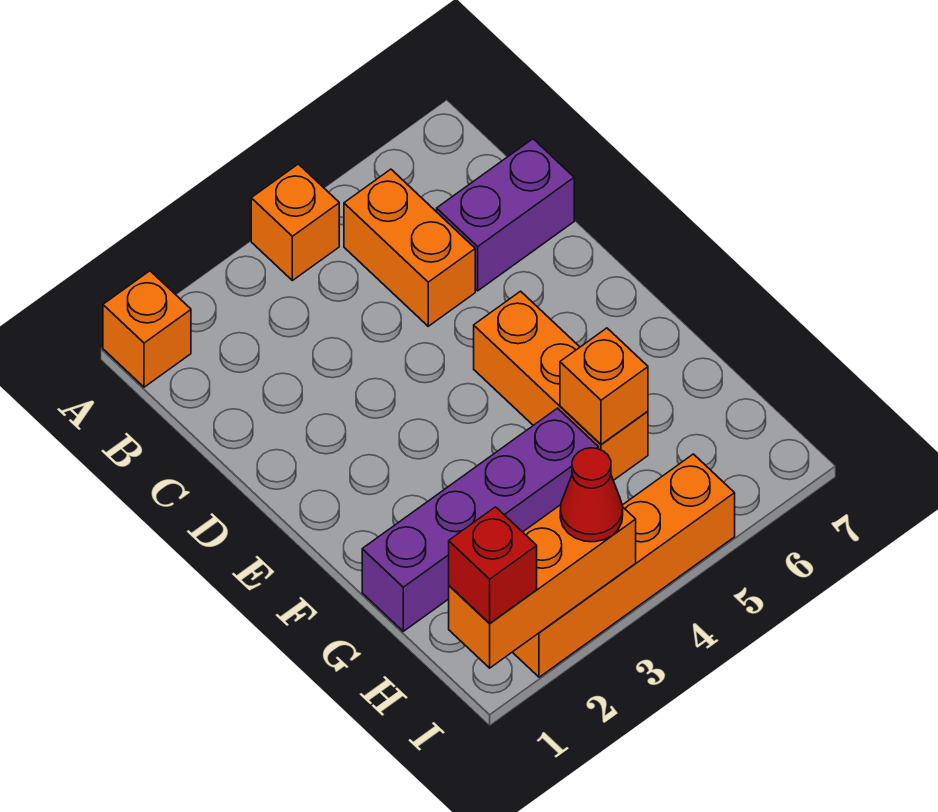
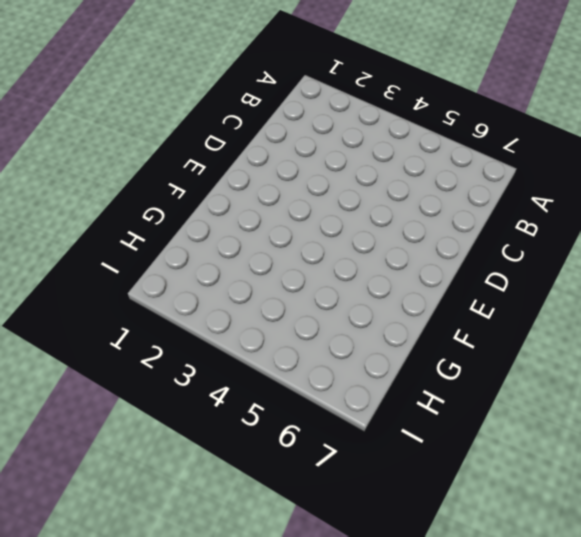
none -> orange brick A1 level 1
none -> orange brick A4 level 1

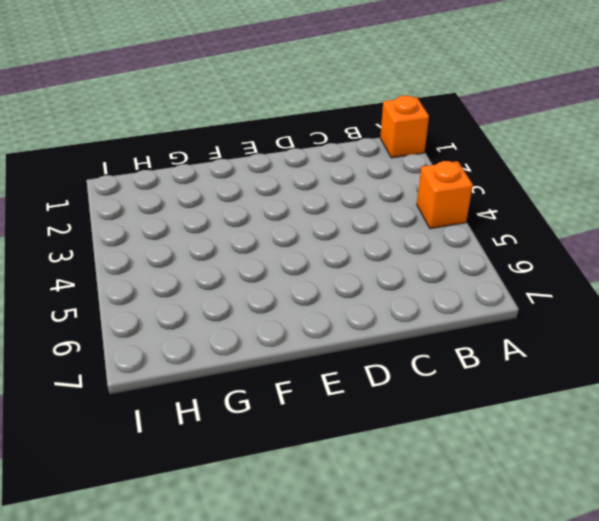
none -> orange brick B5:C5 level 1
none -> purple brick C6:C7 level 1

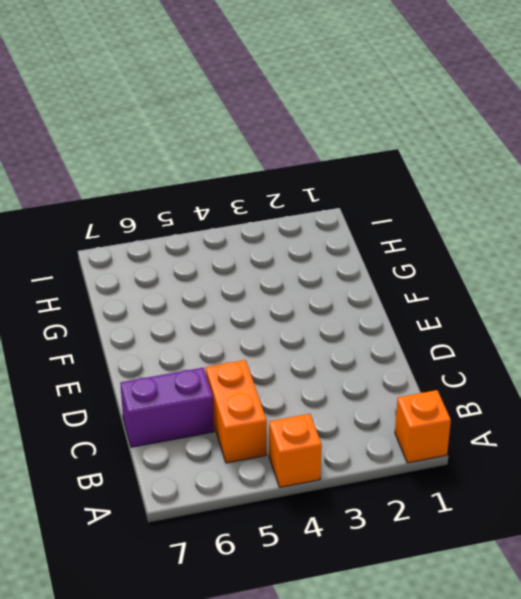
none -> orange brick E5:G5 level 1
none -> purple brick G1:G4 level 1

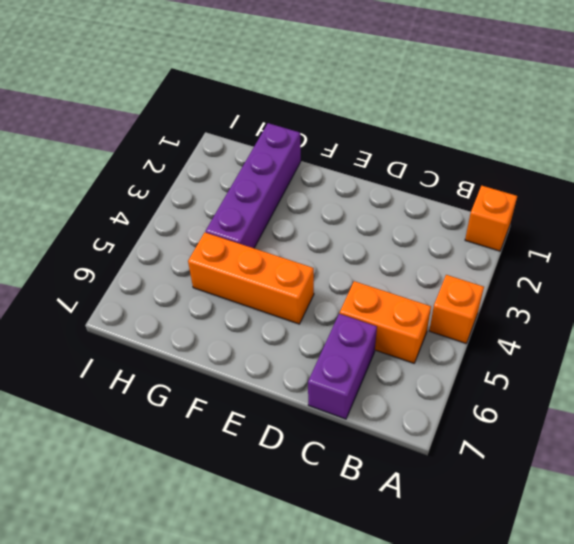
none -> orange brick I2:I5 level 1
none -> orange brick G5 level 2

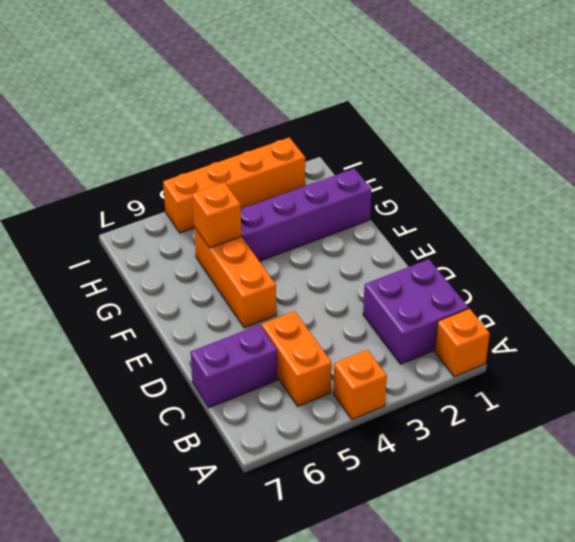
purple brick B1:C2 level 1 -> none
none -> orange brick I1:I3 level 2
none -> red brick I1 level 3

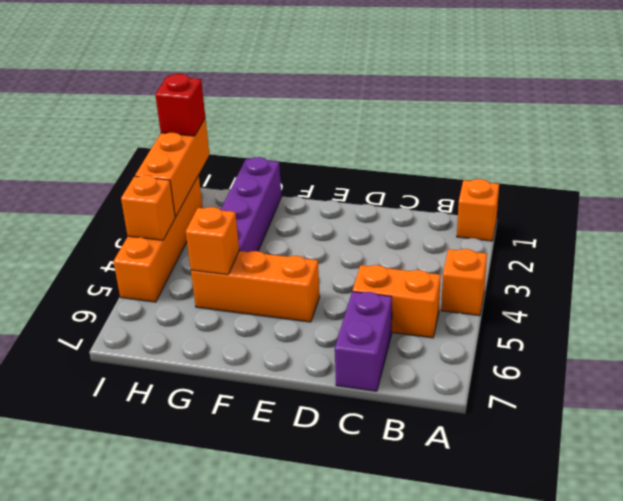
orange brick I4 level 2 -> none
none -> red cone I3 level 3

